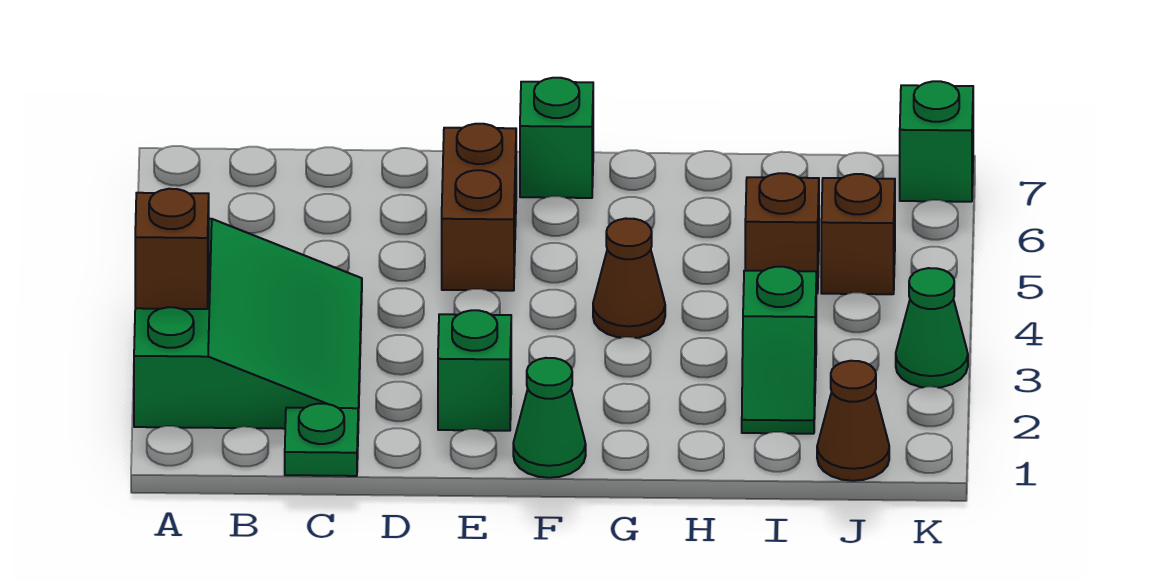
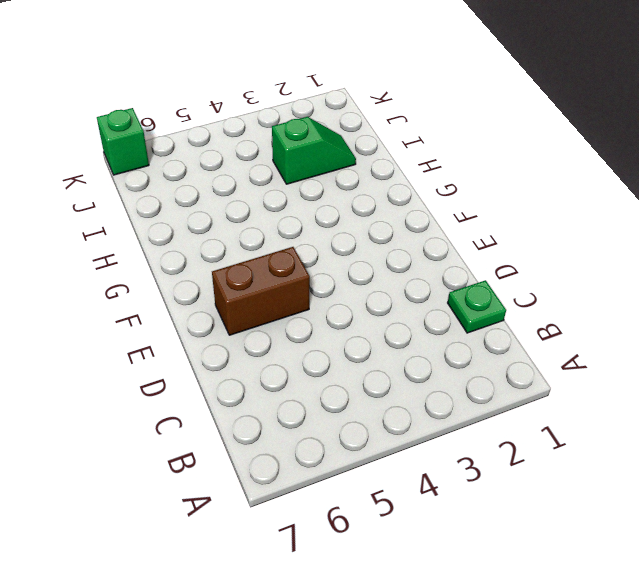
none -> green slope A2:C4 level 1 top A
none -> green brick E2 level 1
none -> green cone F1 level 1

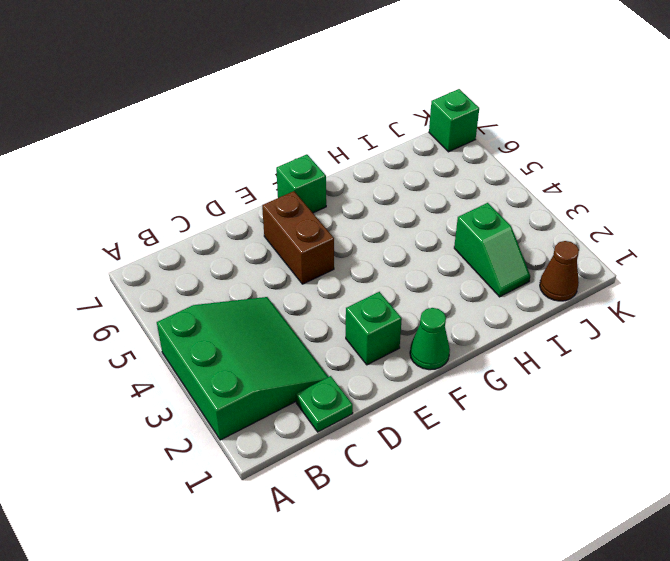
none -> brown cone G4 level 1
none -> brown brick I5 level 1
none -> brown brick J5 level 1

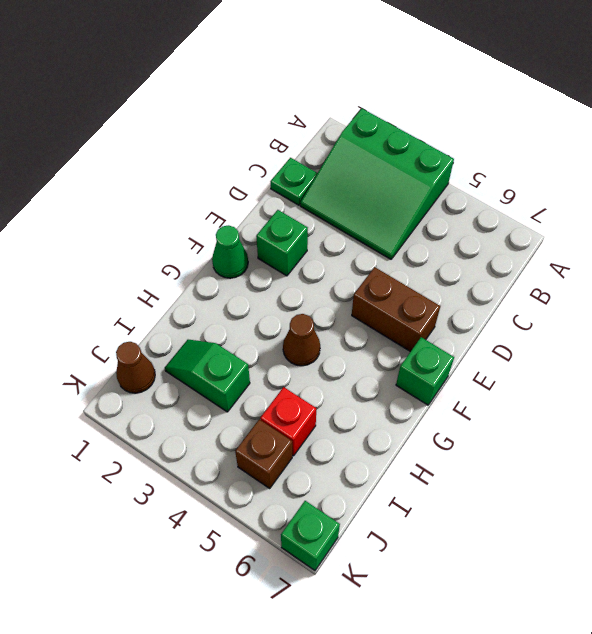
red brick I5 level 1 -> brown brick I5 level 1
none -> green cone K3 level 1
none -> brown brick A3 level 2

